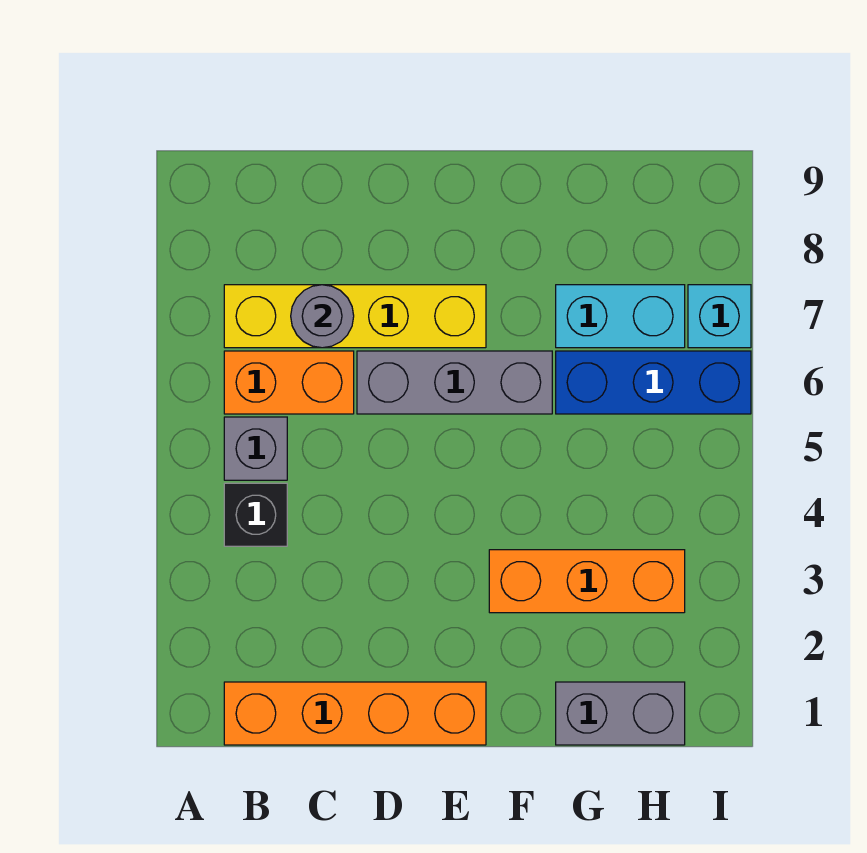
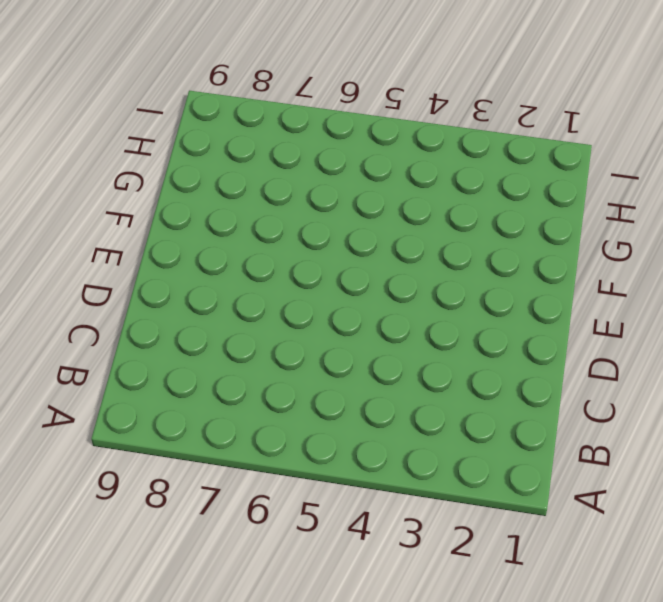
none -> orange brick B1:E1 level 1
none -> black brick B4 level 1
none -> grey brick B5 level 1

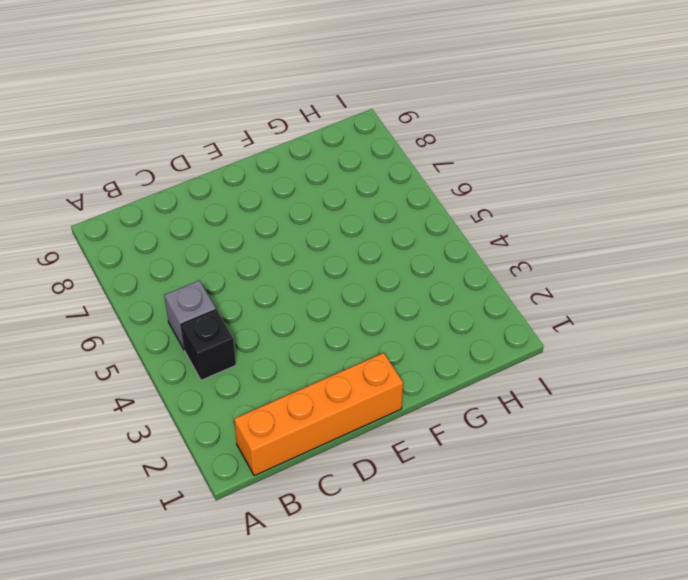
none -> orange brick B6:C6 level 1
none -> yellow brick B7:E7 level 1
none -> grey brick D6:F6 level 1

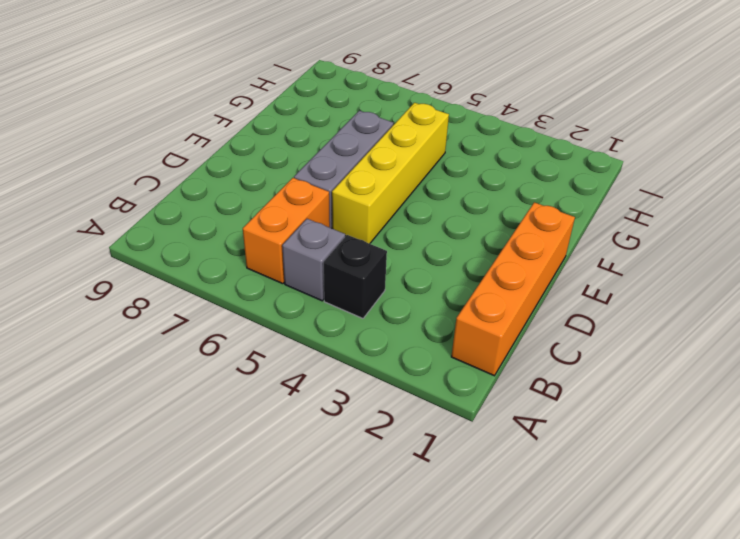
yellow brick D5:G5 level 1 -> yellow brick B7:E7 level 1
none -> orange brick F3:H3 level 1
none -> grey brick G1:H1 level 1
none -> blue brick G6:I6 level 1

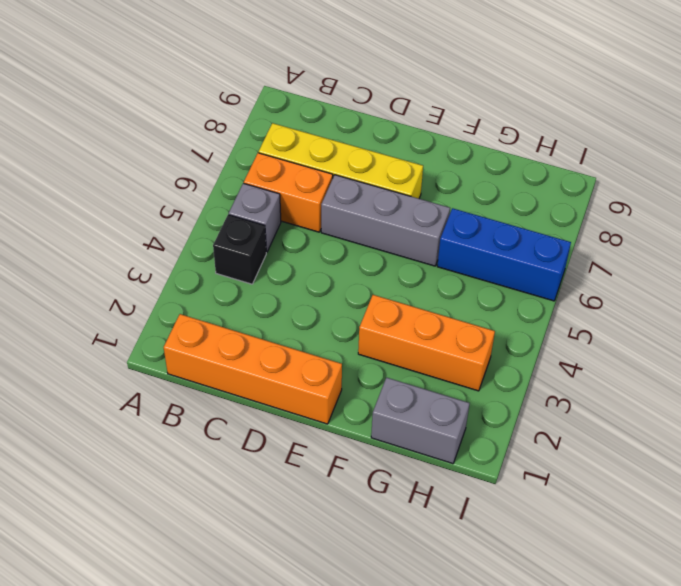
none -> cyan brick G7:H7 level 1
none -> cyan brick I7 level 1
none -> grey round brick C7 level 2

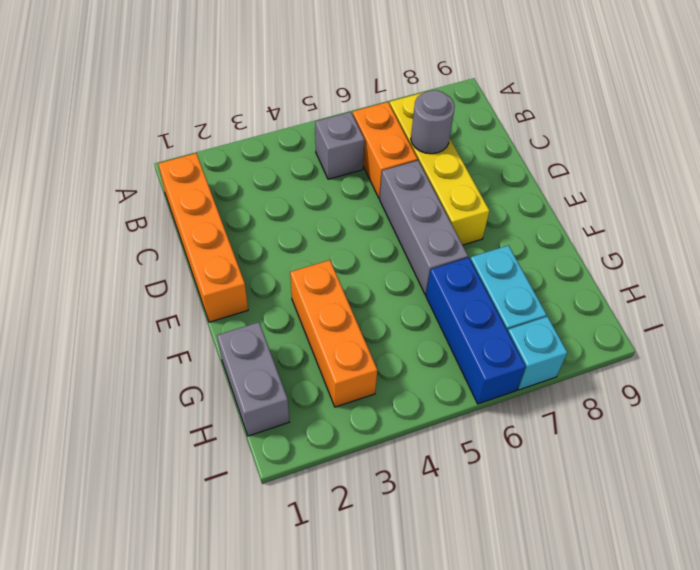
none -> black brick B4 level 1

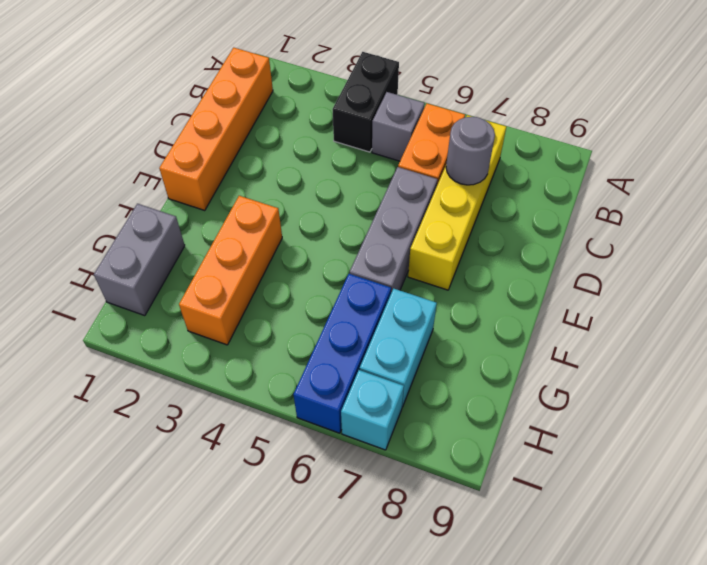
black brick A4:B4 level 1 -> black brick B4 level 1

